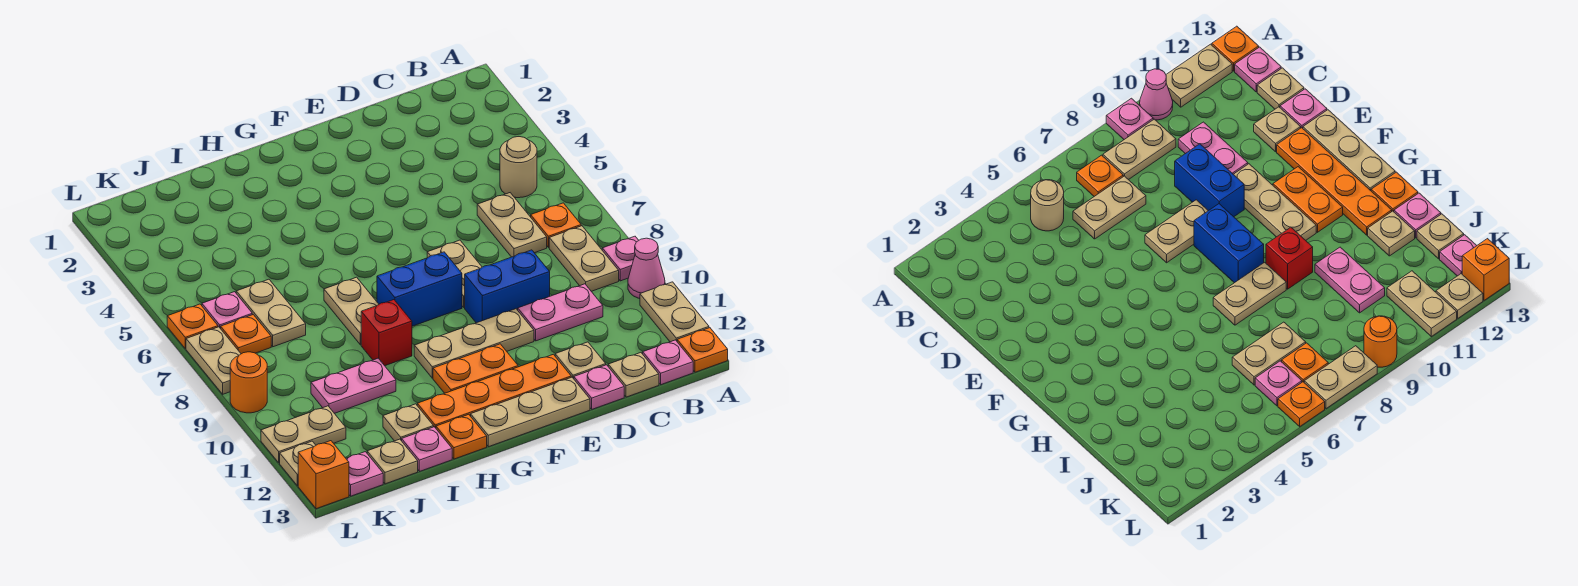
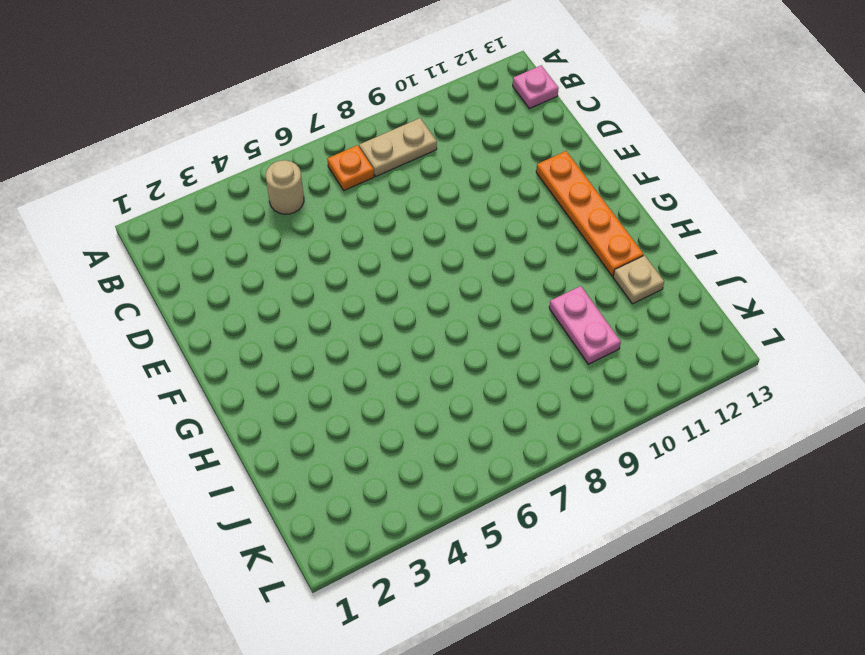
none -> pink plate A9 level 1
none -> pink cone A10 level 1
none -> tan plate A11:A12 level 1
none -> orange plate A13 level 1

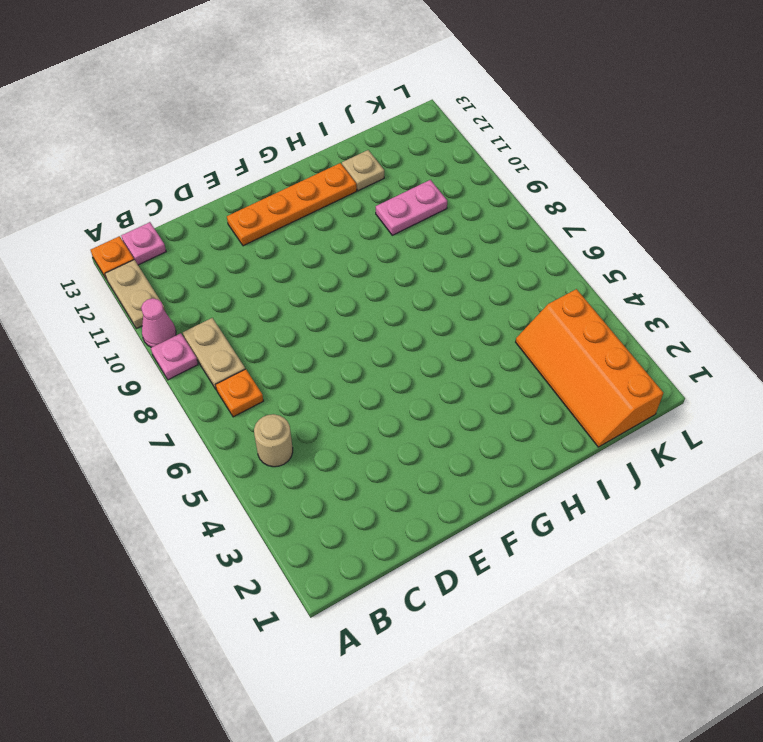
orange slope J1:K4 level 1 top K -> none
none -> tan plate C6:C7 level 1
none -> pink plate C10:D10 level 1
none -> tan plate C13 level 1
none -> blue brick D9:E9 level 1

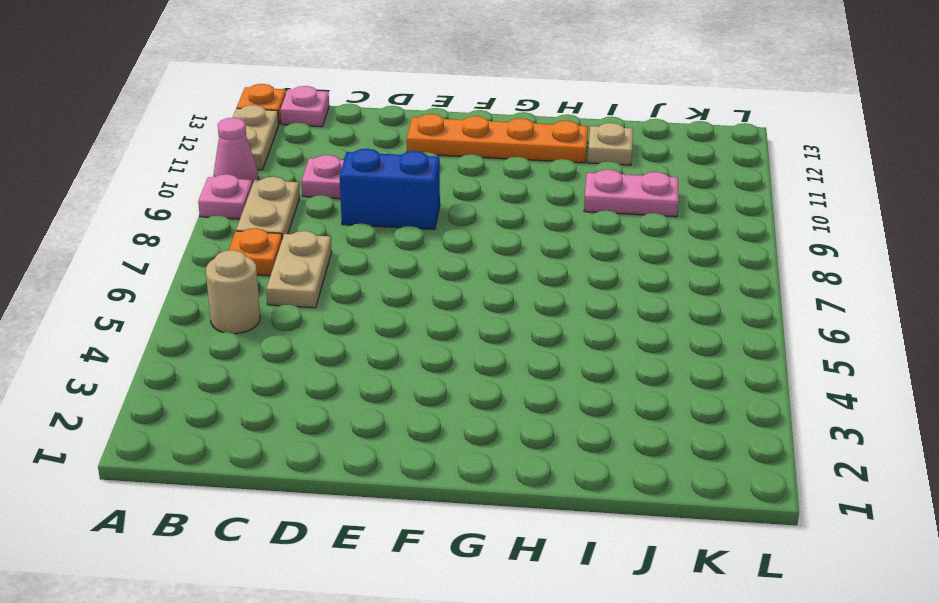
none -> tan plate C13 level 1
none -> tan plate D12 level 1
none -> pink plate D13 level 1
none -> tan plate E7:E8 level 1

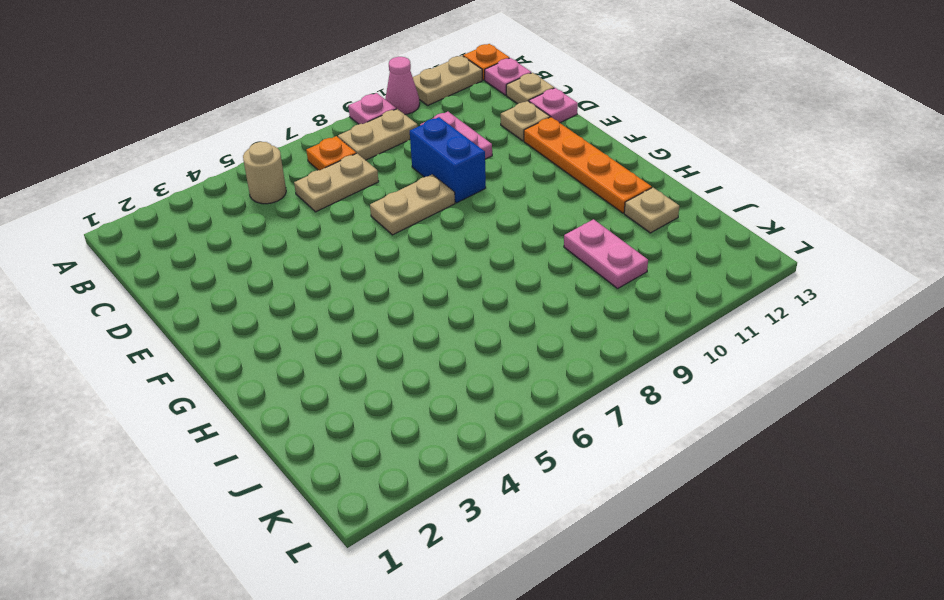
none -> tan plate E10:G10 level 1
none -> tan plate E13:G13 level 1
none -> blue brick F8:G8 level 1
none -> orange plate F11:G11 level 1

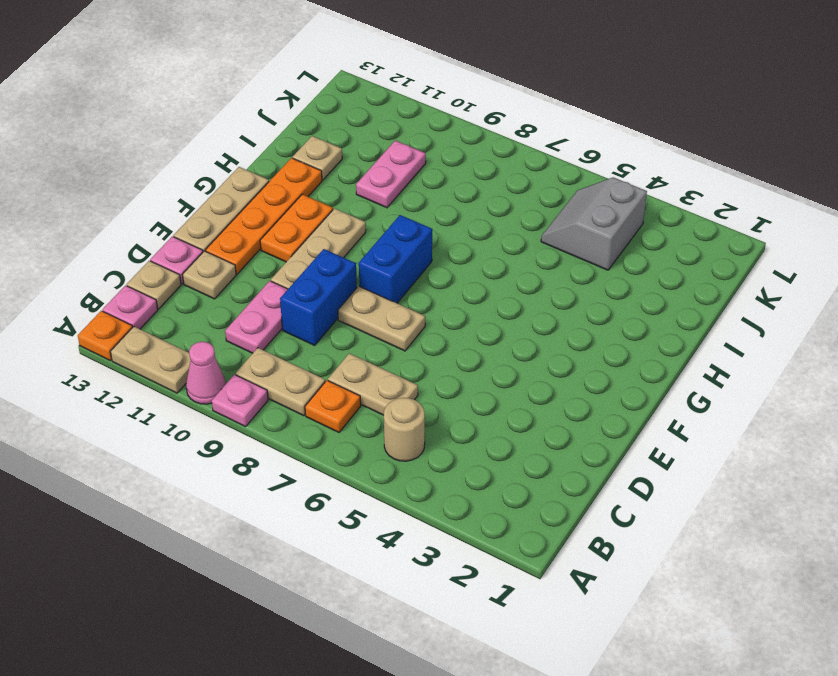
grey slope J4:K5 level 1 top 4 -> none
none -> tan plate H7:H8 level 1
none -> red brick H9 level 1
none -> orange plate H13 level 1
none -> pink plate I13 level 1

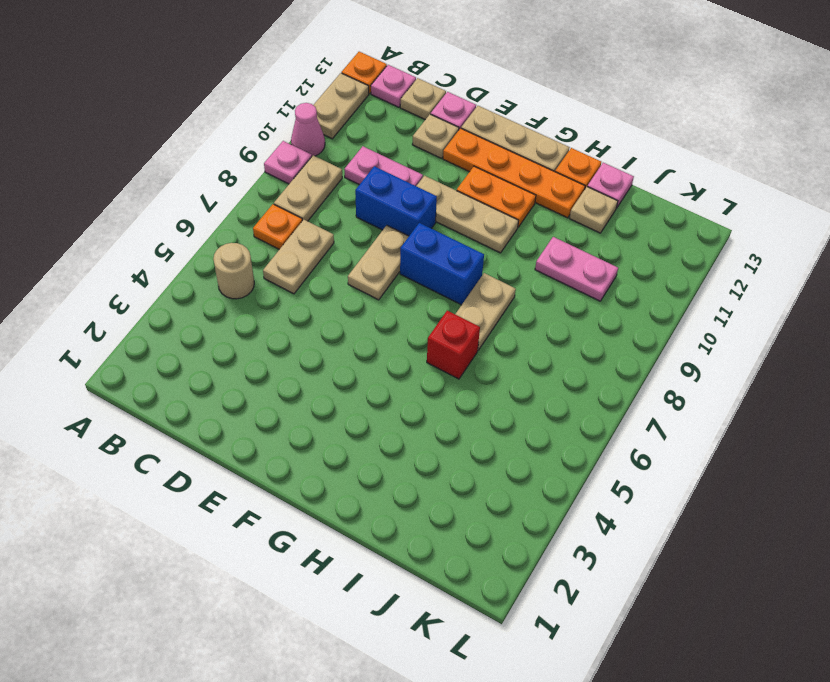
red brick H6 level 1 -> red brick H9 level 1
none -> tan plate J6:J7 level 1
none -> tan plate J13 level 1
none -> pink plate K6 level 1
none -> orange plate K7 level 1

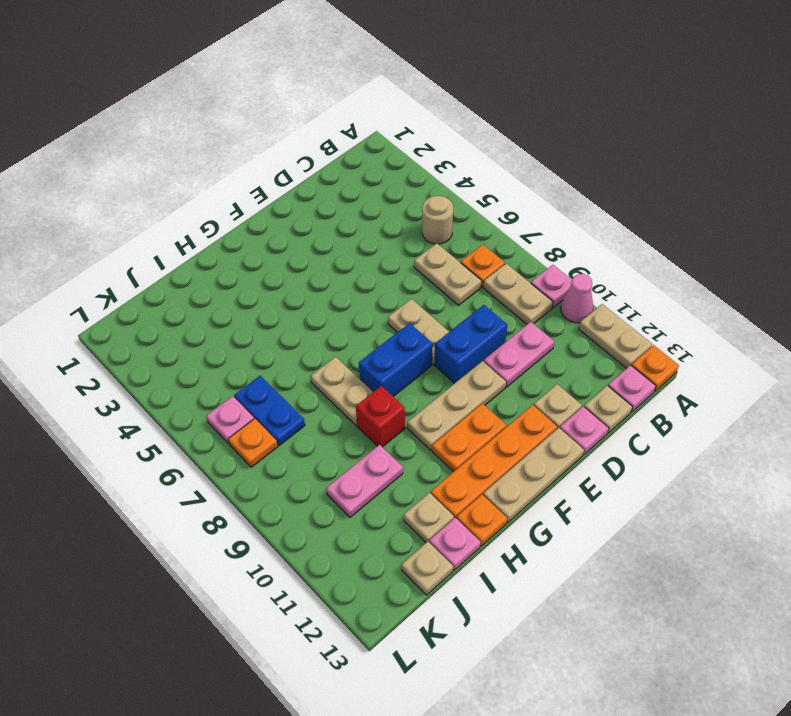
blue plate J6:J7 level 1 -> tan plate J6:J7 level 1
none -> tan plate K11:L11 level 1
none -> pink plate K13 level 1
none -> orange plate L6 level 1
none -> tan plate L7:L8 level 1

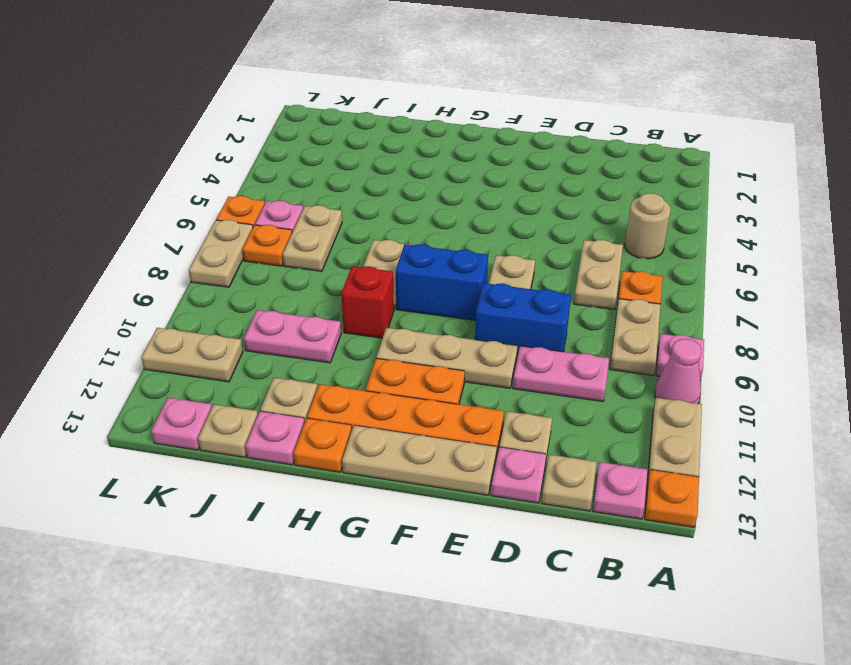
none -> orange round brick L9 level 1
none -> tan plate L12 level 1
none -> orange brick L13 level 1

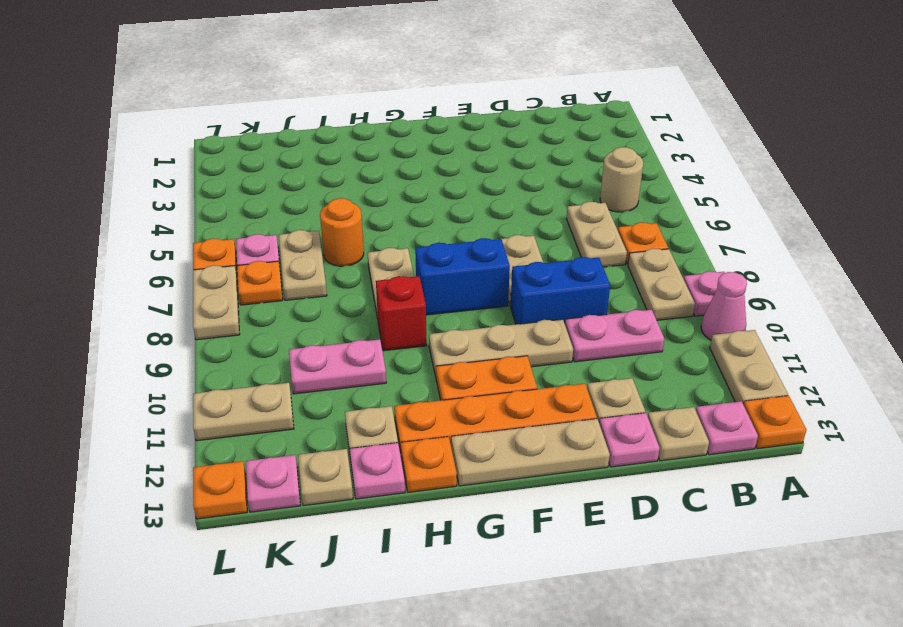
orange round brick I6 level 1 -> orange round brick L9 level 1
orange plate L13 level 1 -> orange brick L13 level 1
none -> tan plate L12 level 1

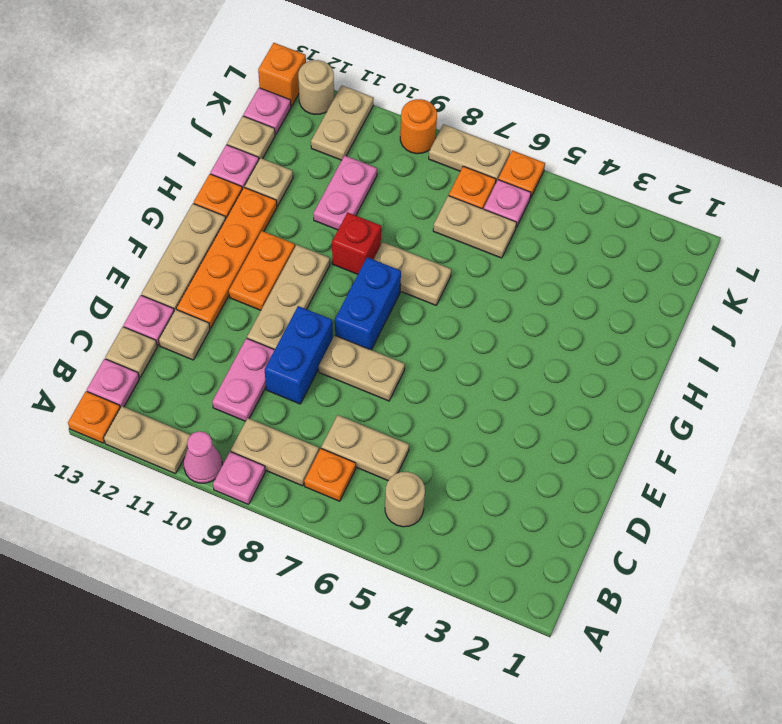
tan round brick L12 level 1 -> tan plate L12 level 1

